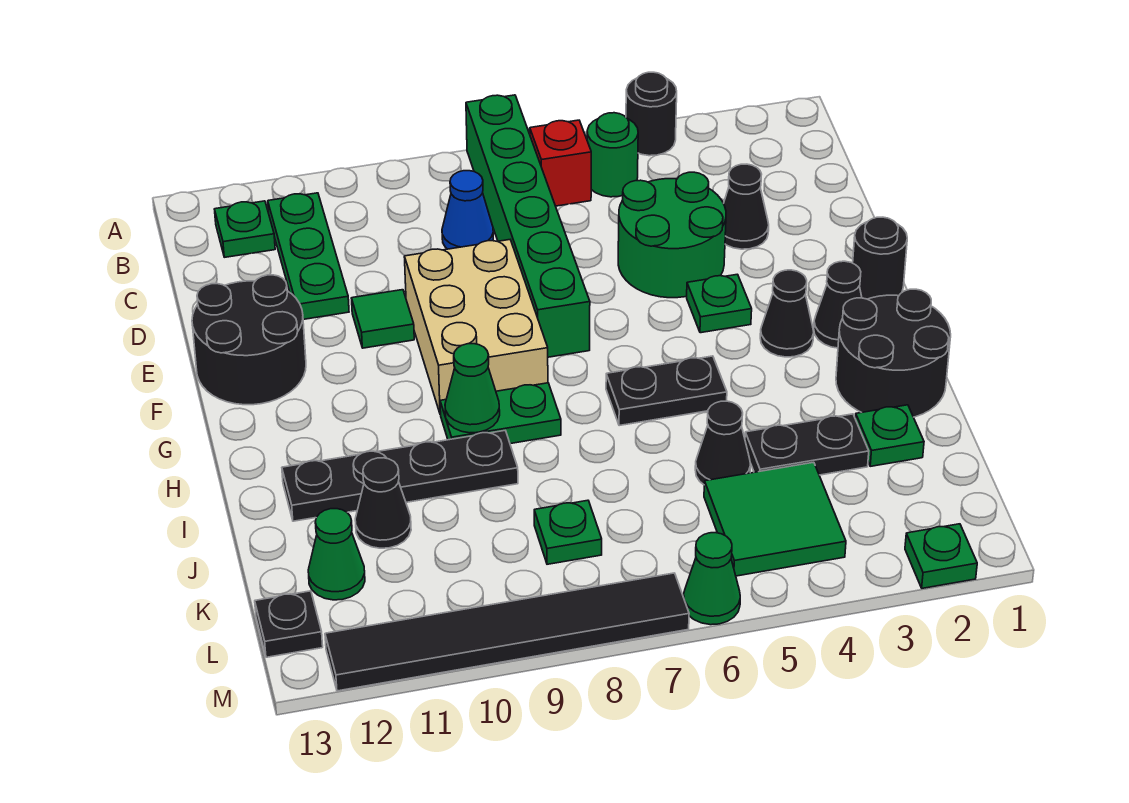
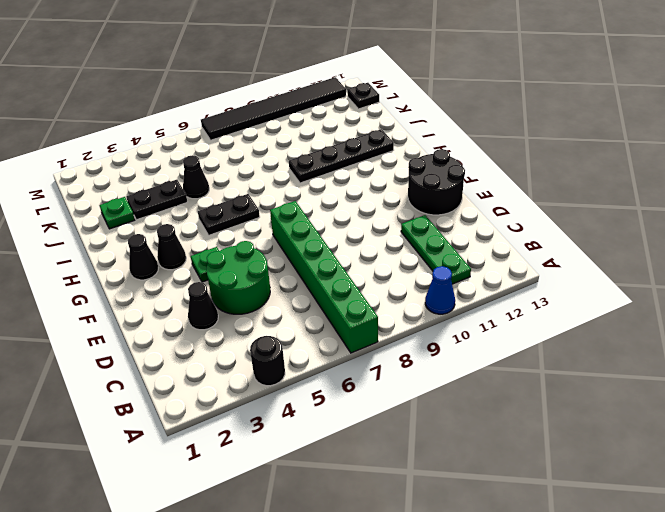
blue cone A10 level 1 -> blue cone C8 level 1
none -> green round brick B5 level 1
none -> red brick B6 level 1
none -> green plate B12 level 1
none -> tan brick E8:G9 level 1

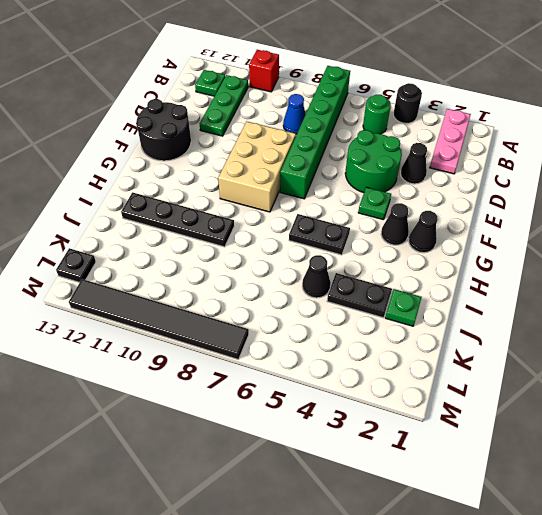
pink plate A2:C2 level 1 -> none
red brick A10 level 1 -> red brick B6 level 1
none -> green tile E10 level 1
none -> black round brick F1 level 1
none -> black round brick H1:I2 level 1
none -> green plate H8:H9 level 1

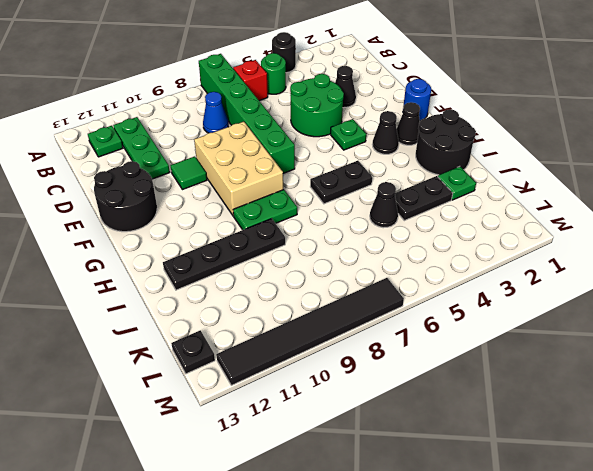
blue round brick F1 level 1 -> black round brick F1 level 1
none -> black cone J11 level 1
none -> green tile K4:L5 level 1
none -> green plate K8 level 1
none -> green cone K12 level 1

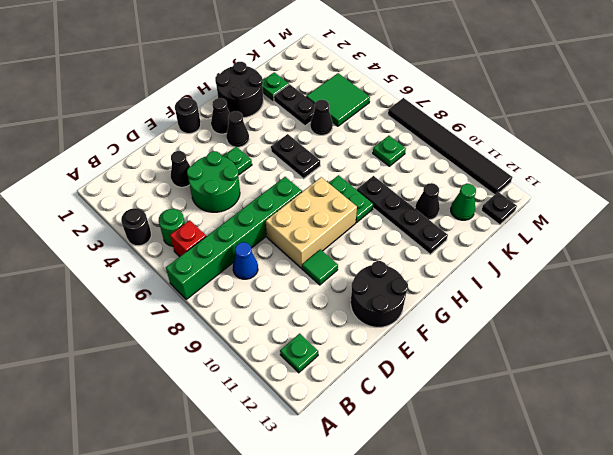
none -> green plate B11:D11 level 1
none -> green plate M2 level 1
none -> green cone M6 level 1
none -> green cone H9 level 2

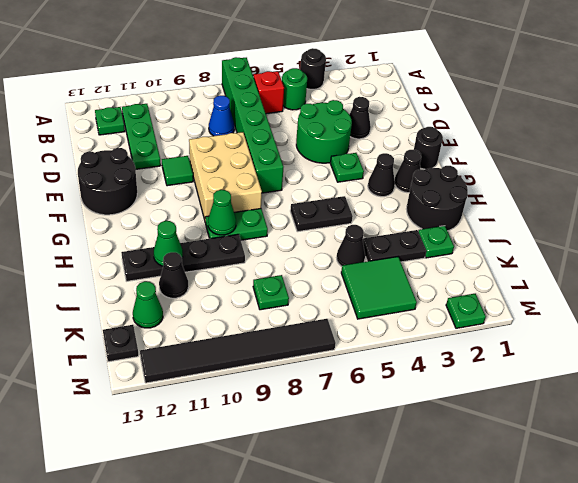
green cone I11 level 2 -> green cone M6 level 1

